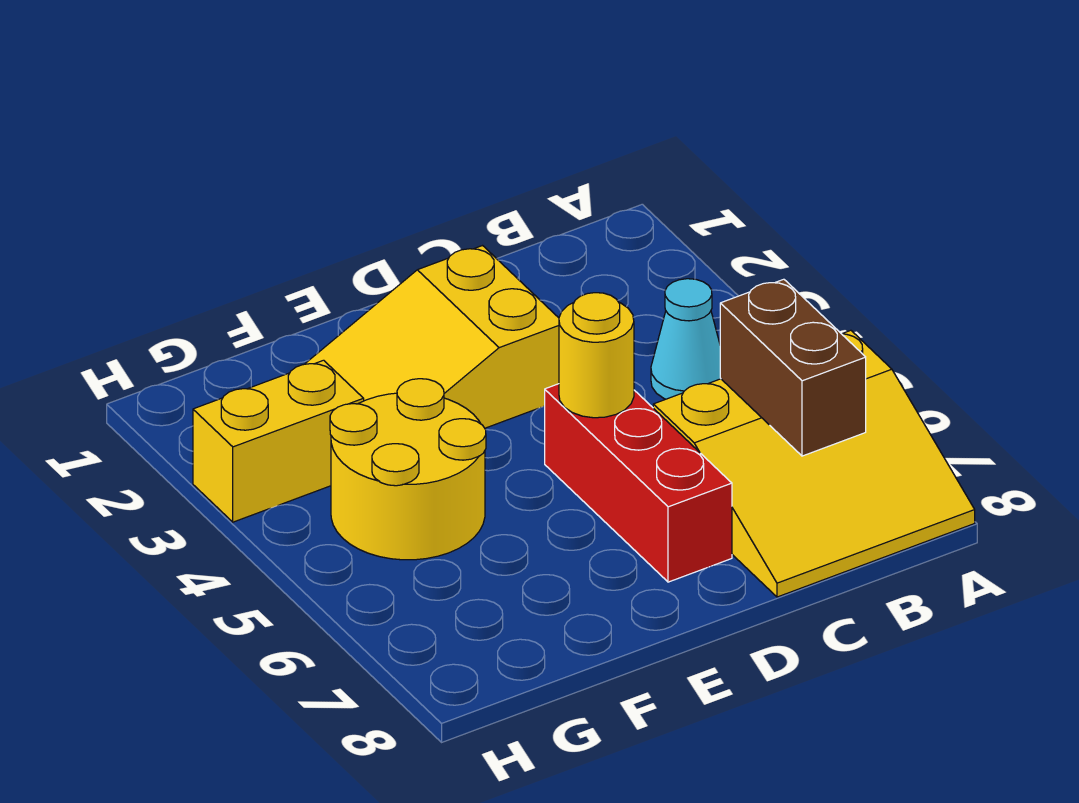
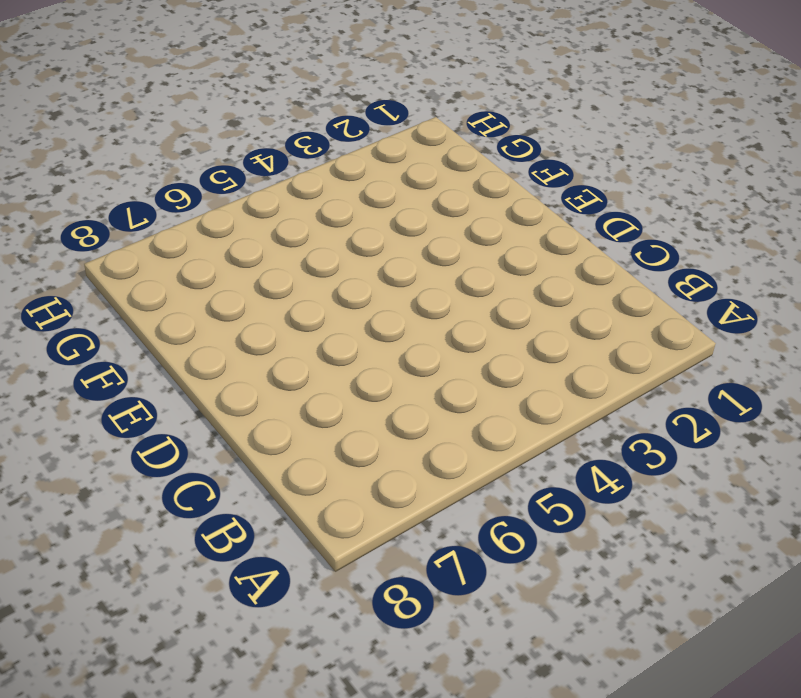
none -> yellow slope A6:C8 level 1 top 6
none -> cyan cone B4 level 1

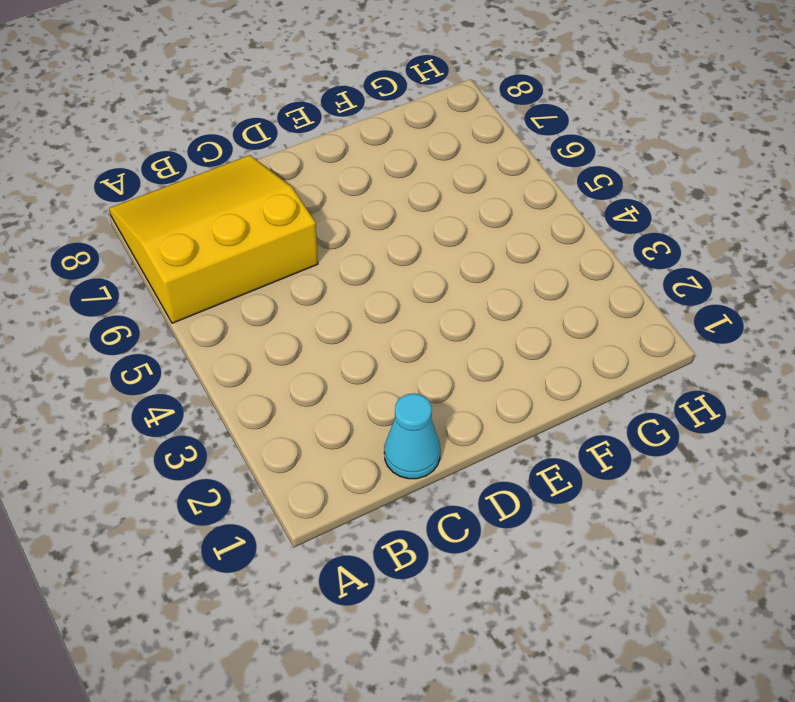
cyan cone C1 level 1 -> cyan cone B4 level 1
none -> yellow slope D2:F3 level 1 top D
none -> red brick D5:D7 level 1

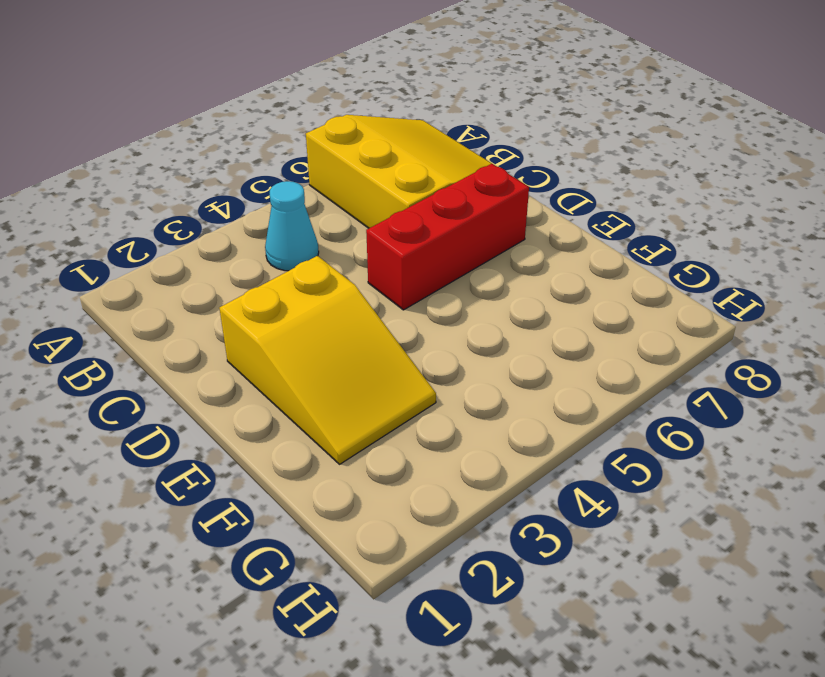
none -> yellow round brick F4:G5 level 1
none -> yellow brick G3:H3 level 1

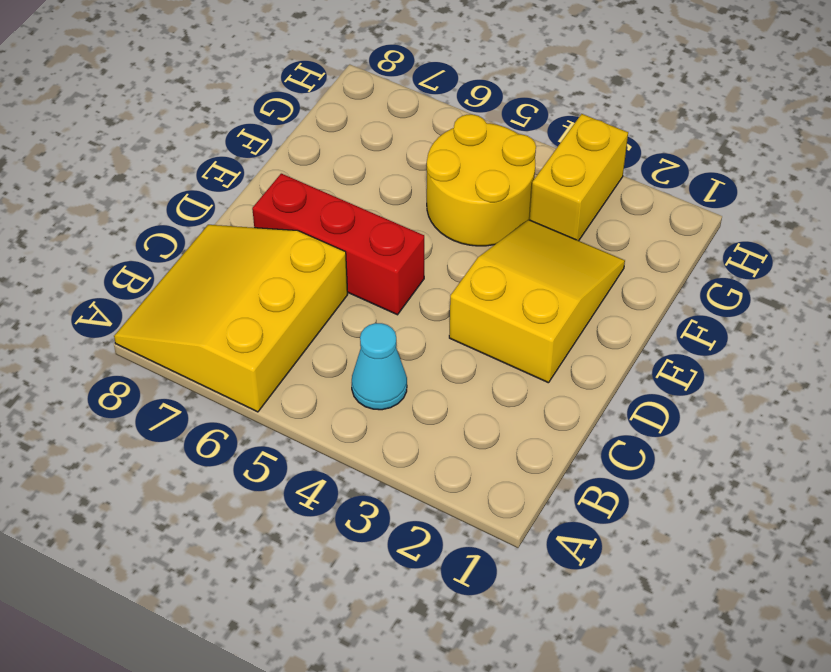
none -> brown brick B6:B7 level 2
none -> yellow round brick D5 level 2

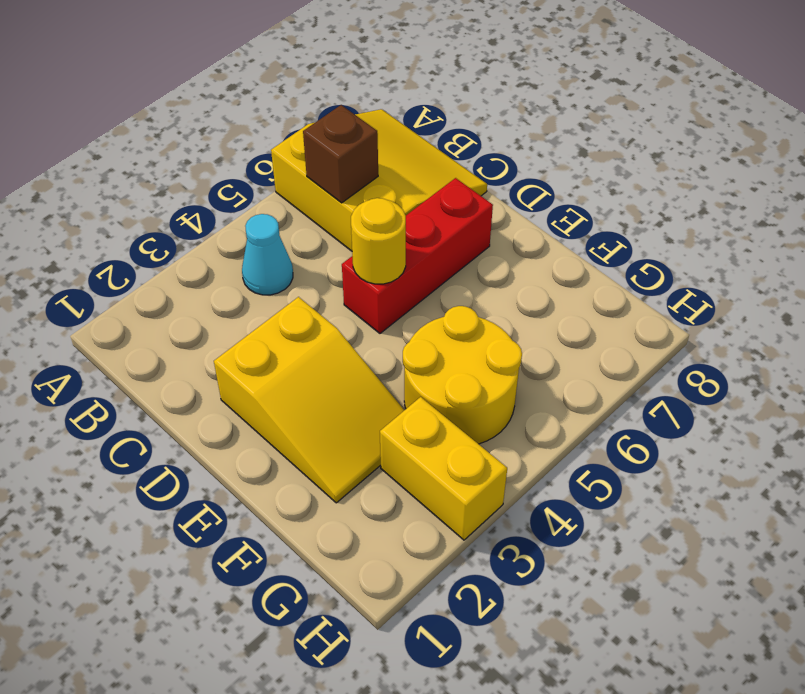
brown brick B6 level 2 -> brown brick B6:B7 level 2

